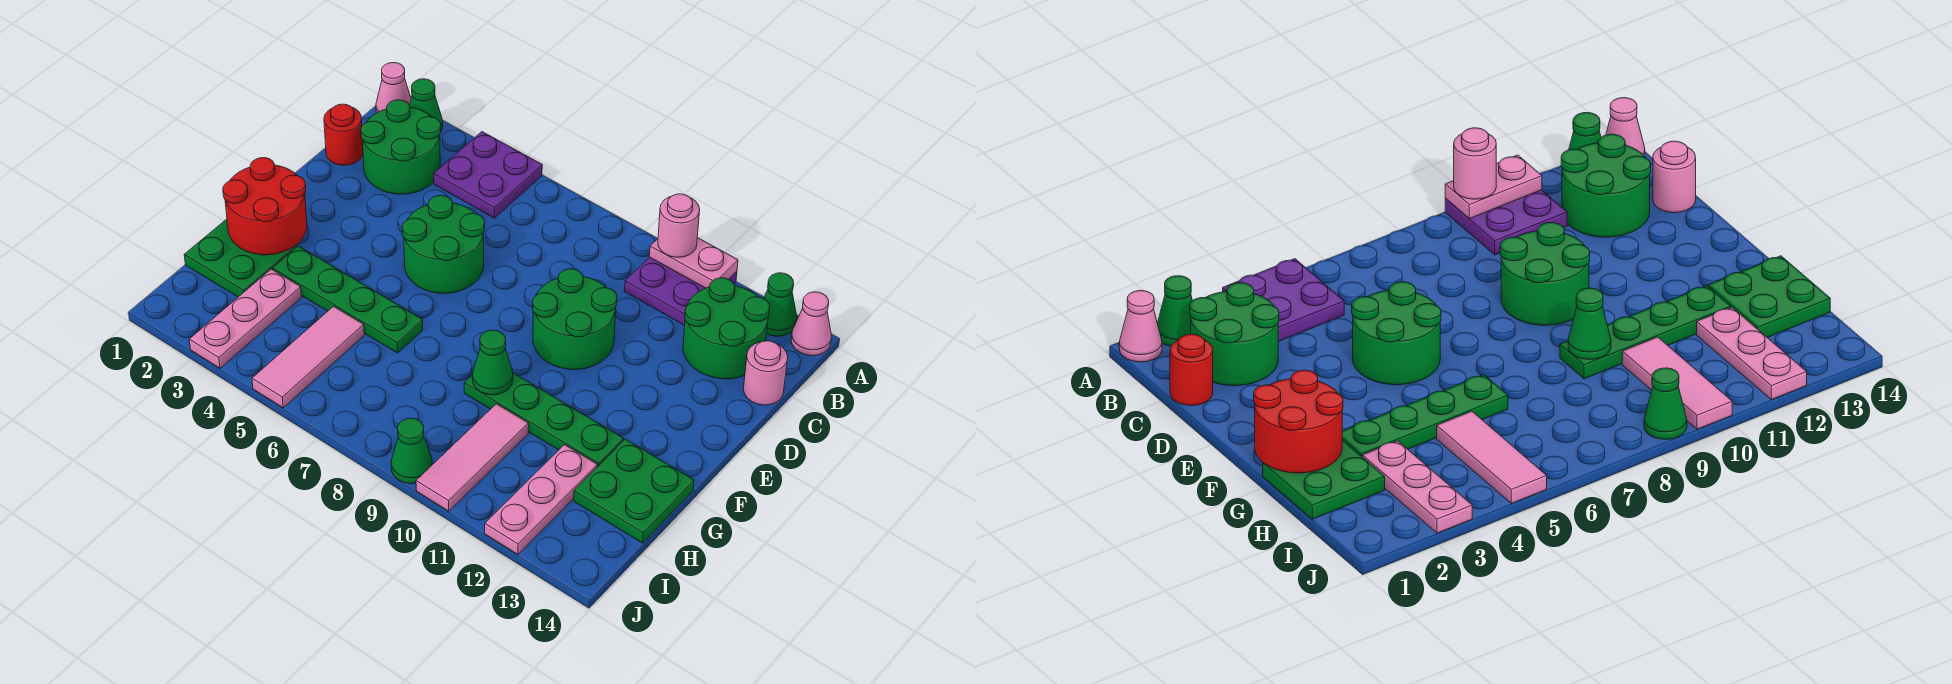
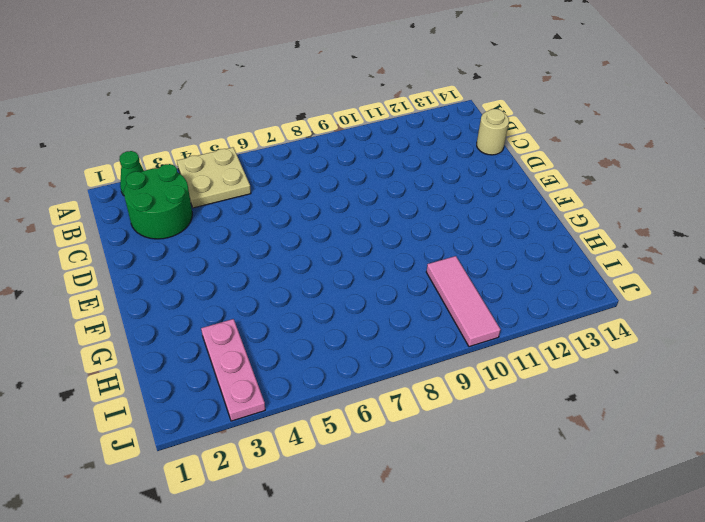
tan plate A4:B5 level 1 -> purple plate A4:B5 level 1
tan round brick C14 level 1 -> pink round brick C14 level 1
none -> pink cone A1 level 1
none -> purple plate A10:B11 level 1
none -> green cone A13 level 1

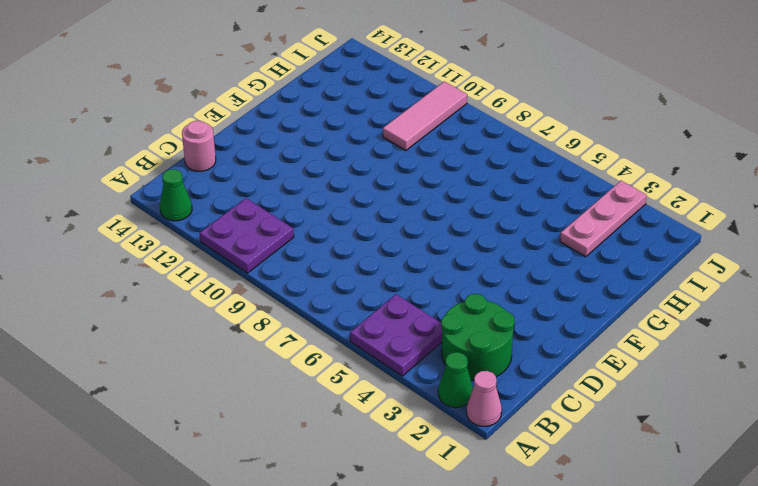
none -> pink cone A14 level 1
none -> green round brick B12:C13 level 1
none -> red round brick C1 level 1

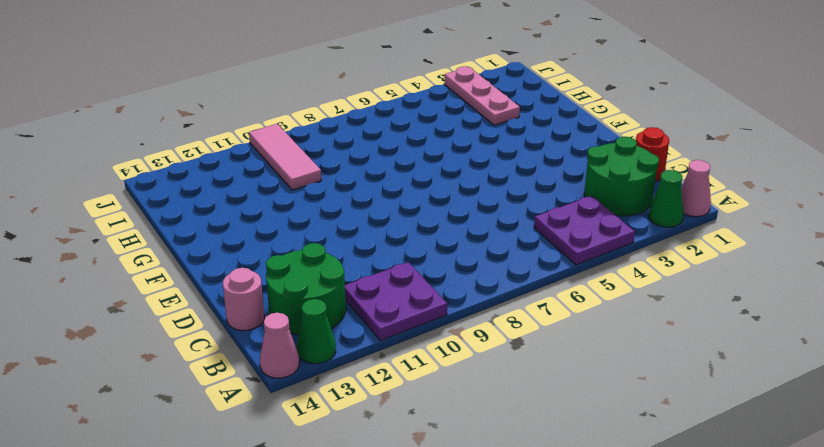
none -> green round brick D5:E6 level 1
none -> green round brick D9:E10 level 1
none -> green plate G1:H2 level 1

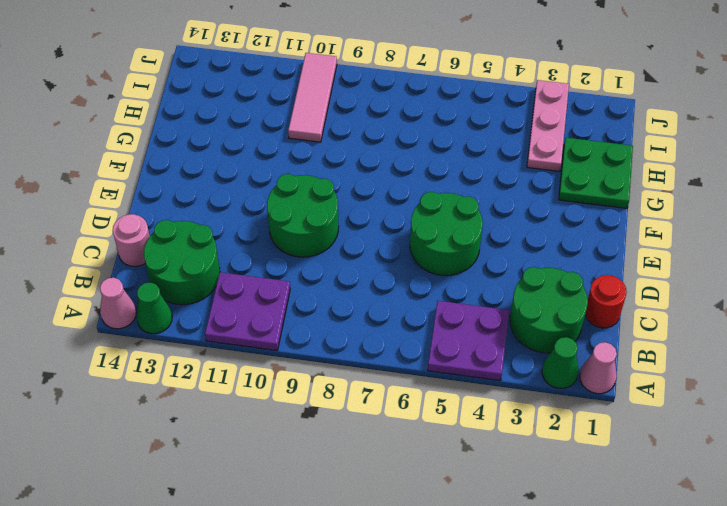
none -> green plate G3:G6 level 1
none -> green plate G9:G12 level 1
none -> green plate G13:H14 level 1

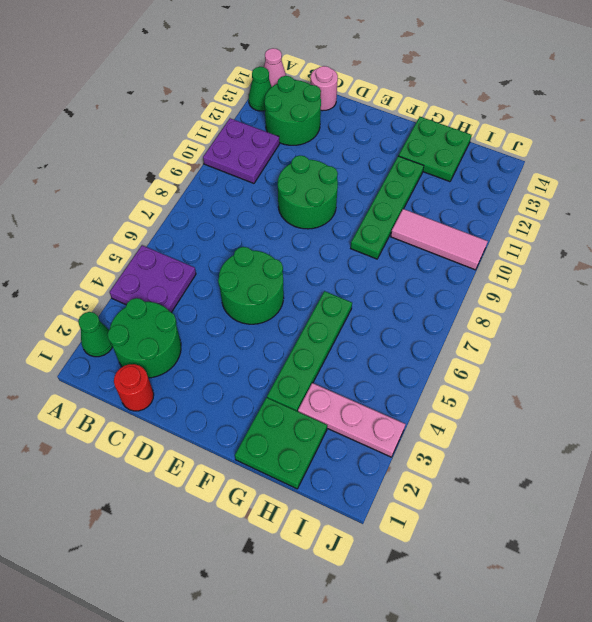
none -> pink cone A1 level 1
none -> pink tile H5:J5 level 1
none -> pink plate H12:J12 level 1

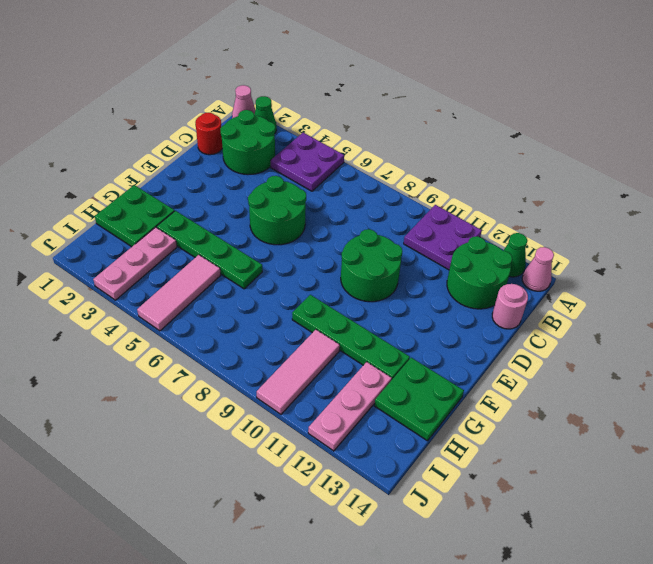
none -> green cone J9 level 1
none -> pink plate A10:A11 level 2
none -> red round brick F1:G2 level 2

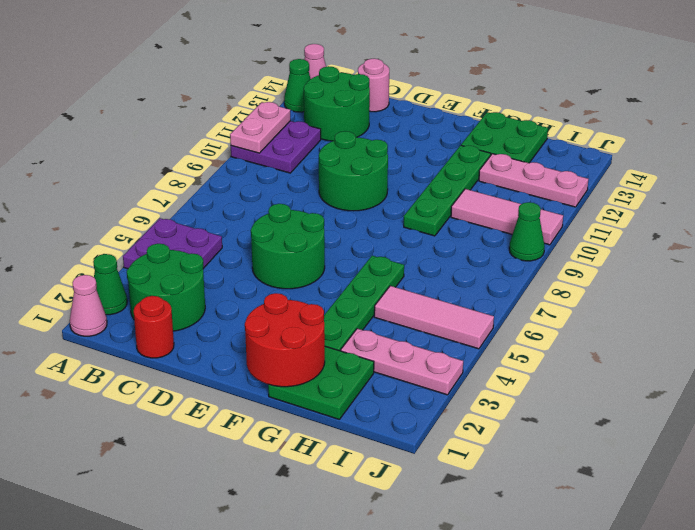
none -> green cone G9 level 2
none -> pink round brick A10 level 3

